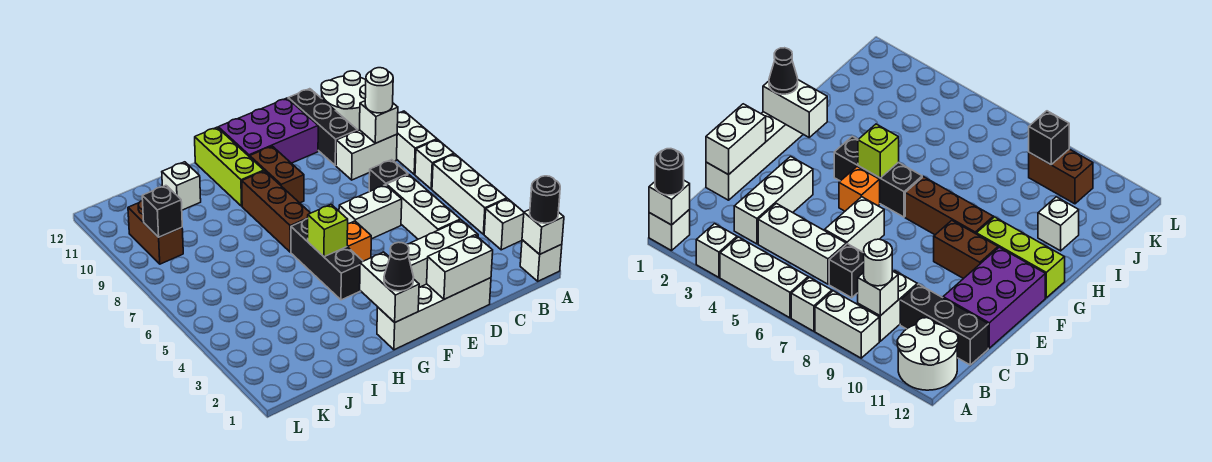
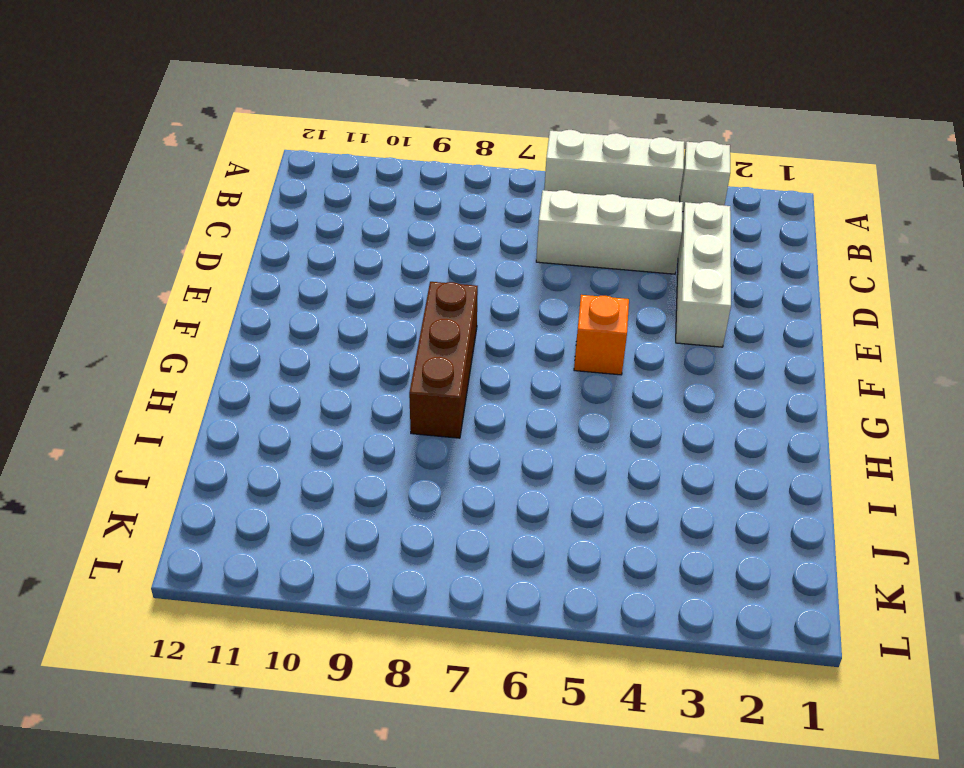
brown brick F8:H8 level 1 -> brown brick G7:G9 level 1
none -> white brick A1 level 1
none -> white brick A7 level 1
none -> white brick A8:A9 level 1
none -> white round brick A11:B12 level 1

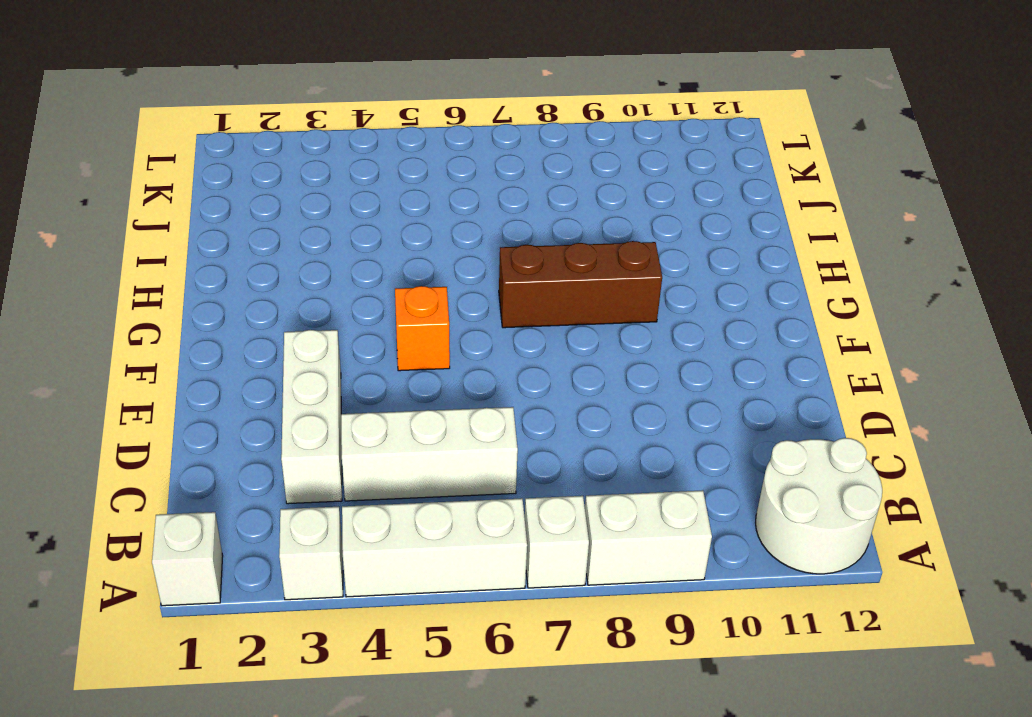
none -> white brick B9:C9 level 1
none -> black brick C7 level 1
none -> black brick C10:C12 level 1
none -> white brick D1:G1 level 1

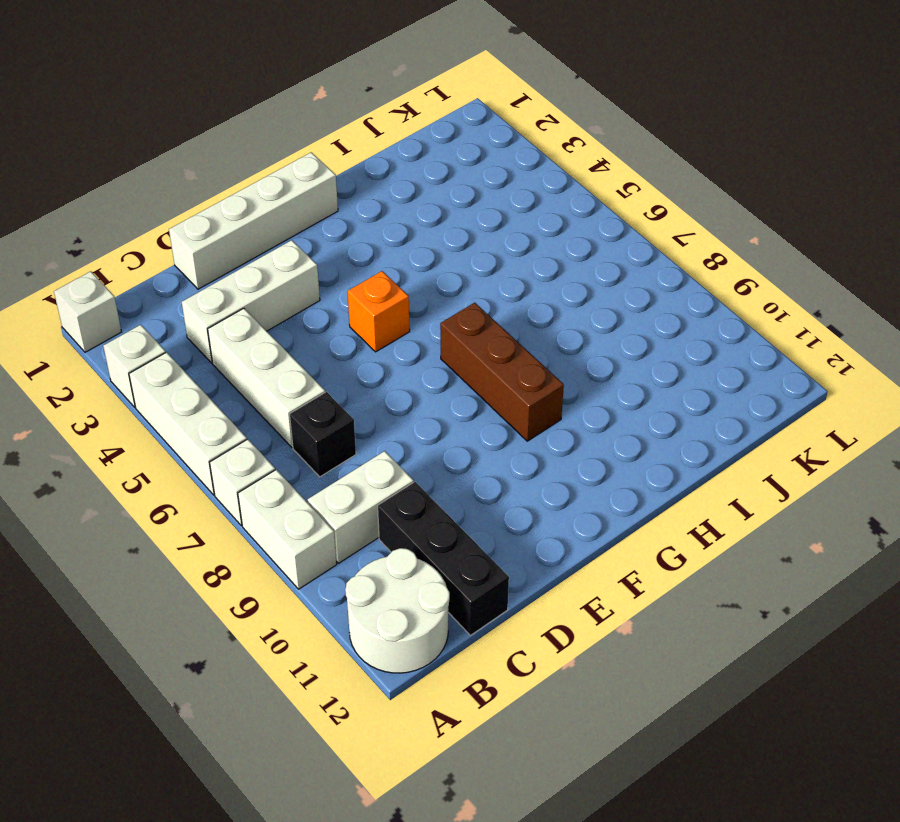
none -> white brick D6:E6 level 1
none -> purple brick D11:F12 level 1
none -> brown brick F9:F10 level 1
none -> black brick G4:G6 level 1

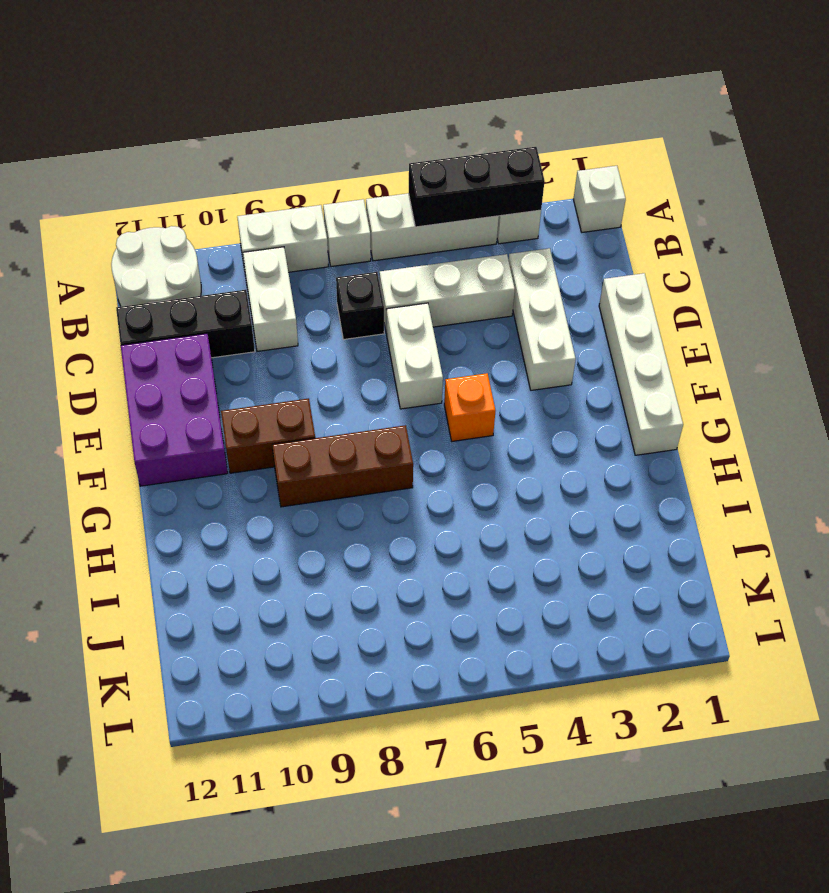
black brick A3:A5 level 2 -> black brick G4:G6 level 1
none -> lime brick G10:G12 level 1
none -> white brick I11 level 1
none -> brown brick K9:K10 level 1
none -> white brick A1 level 2

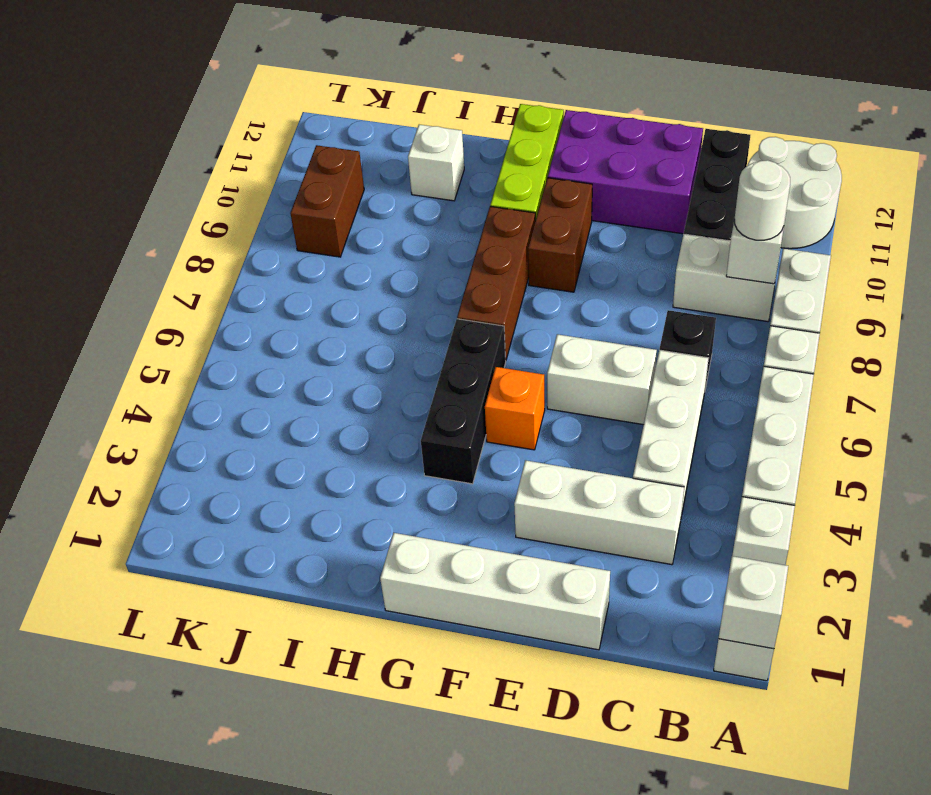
none -> white brick D1:E1 level 2
none -> white brick G1:G2 level 2
none -> lime brick G5 level 2
none -> black brick K9 level 2

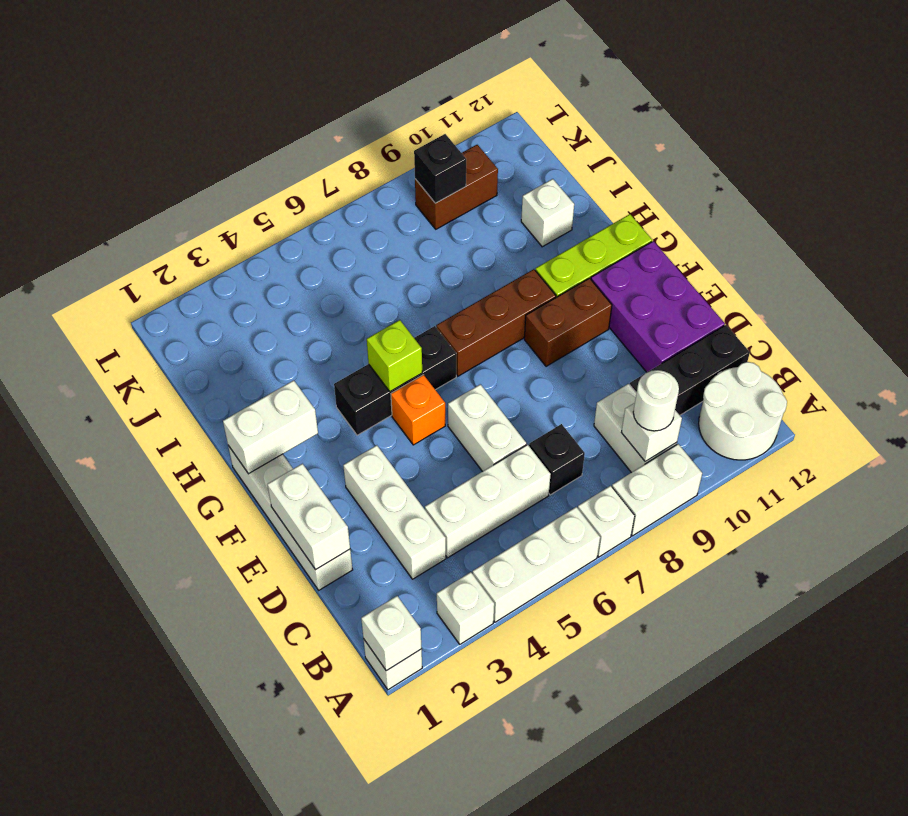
none -> black round brick A1 level 3
none -> black cone G1 level 3

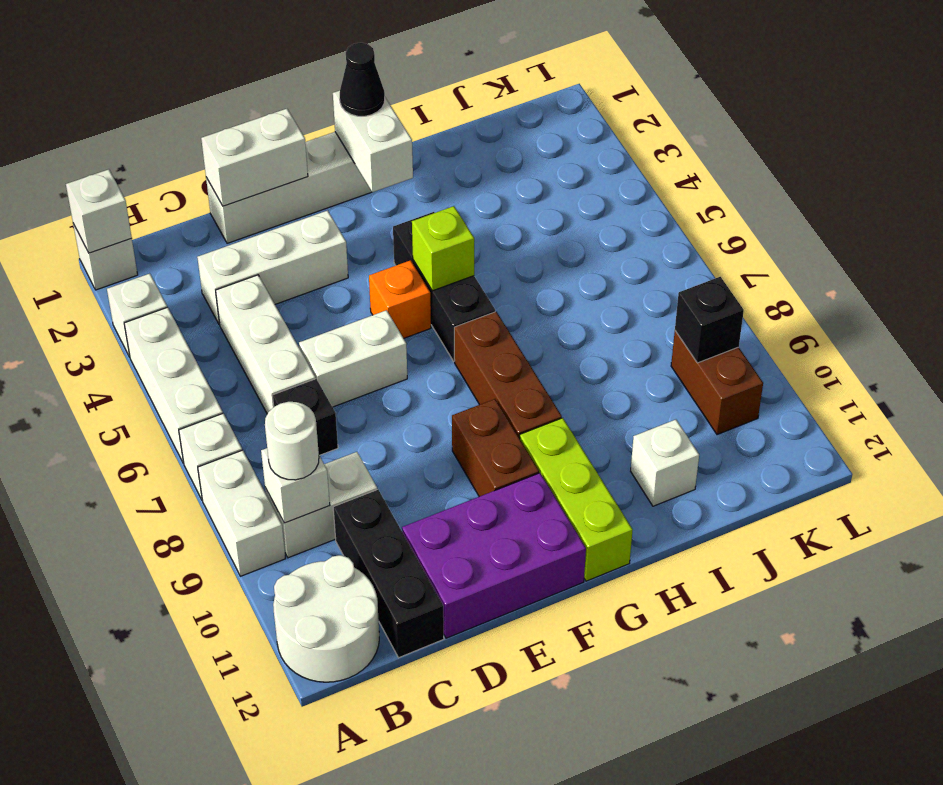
none -> black round brick A1 level 3

